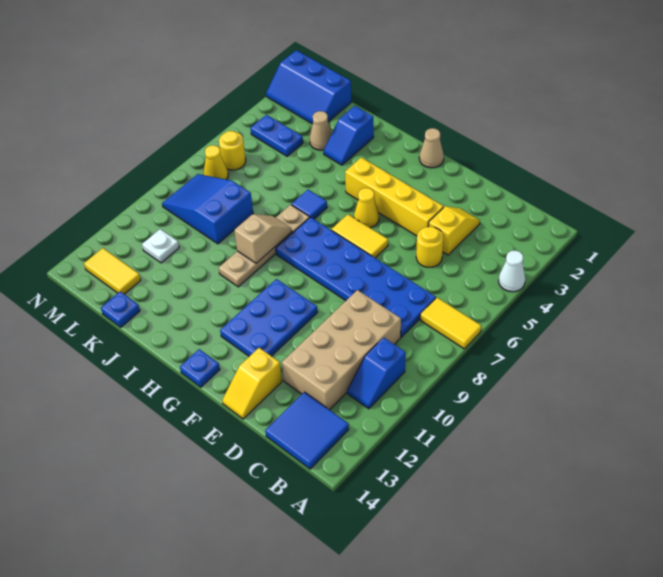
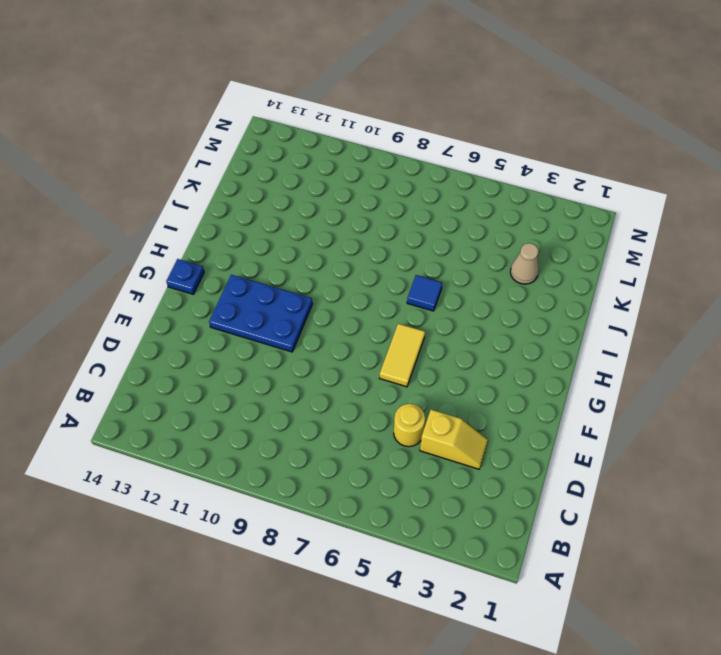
none -> white cone A4 level 1
none -> yellow tile A7:B7 level 1
none -> blue slope B10:B11 level 1 top 10

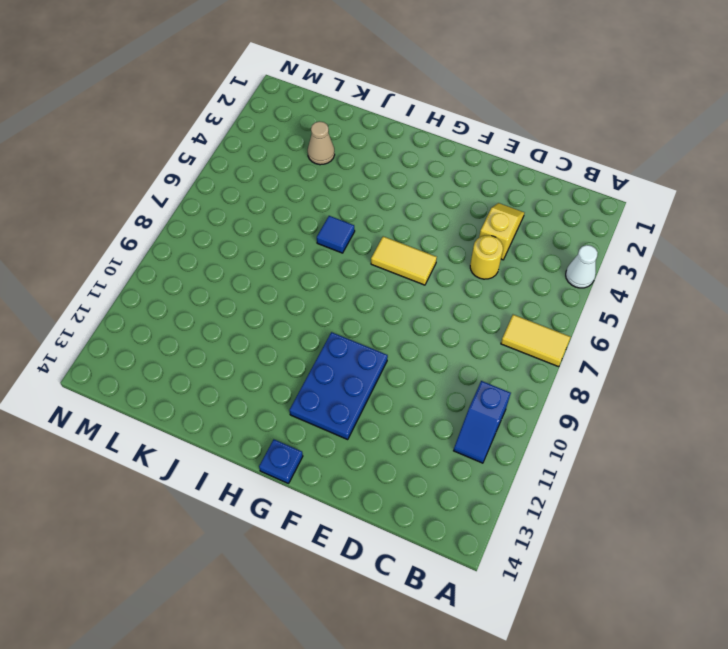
none -> blue tile B13:C14 level 1
none -> blue plate C7:H8 level 1
none -> tan brick C9:D12 level 1

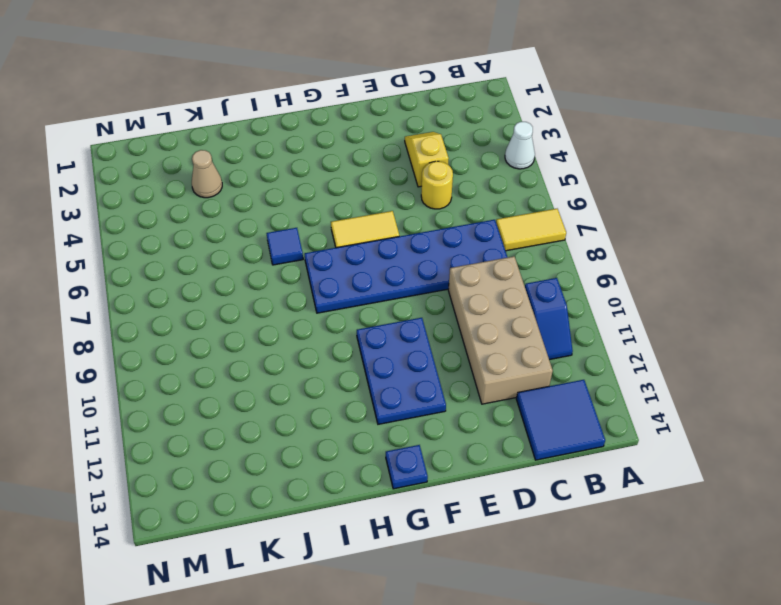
none -> yellow brick E4:H4 level 1
none -> yellow slope E13:E14 level 1 top 13
none -> tan cone G1 level 1

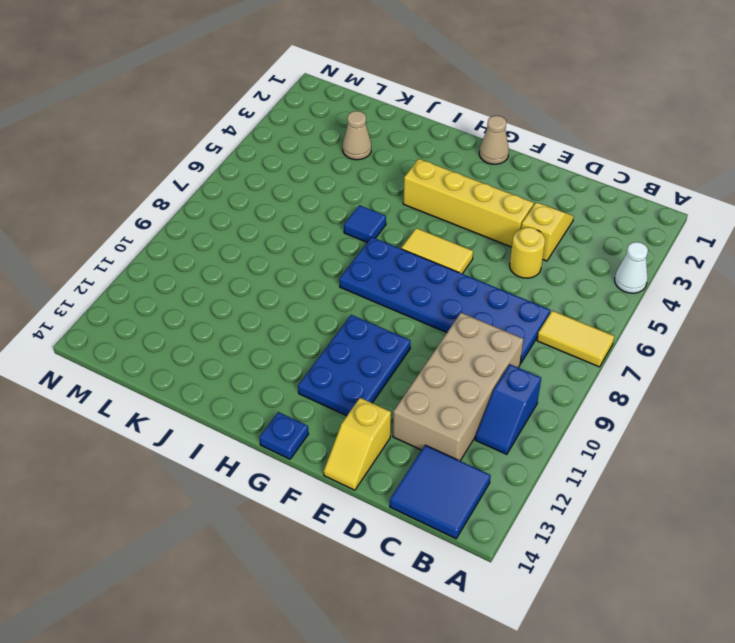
none -> yellow cone G5 level 1
none -> tan plate I7:I10 level 1
none -> blue slope J2:J3 level 1 top 2

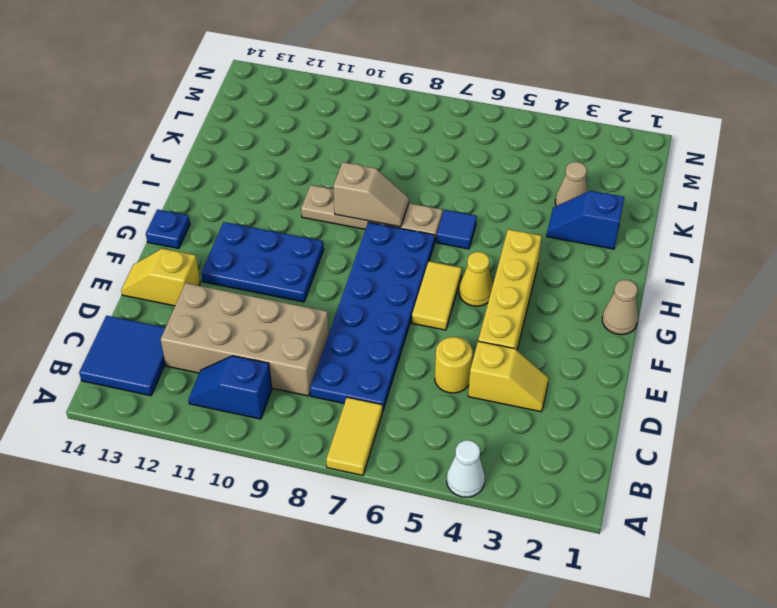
none -> blue slope K8:M9 level 1 top K
none -> blue plate K14 level 1
none -> blue slope L1:N2 level 1 top 1

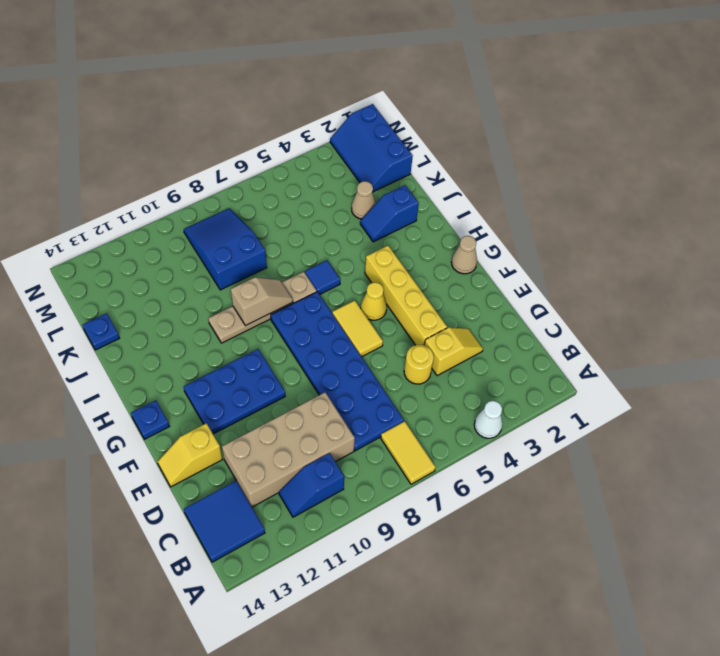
none -> blue plate L4:M4 level 1
none -> white plate L11 level 1
none -> yellow tile L13:M13 level 1

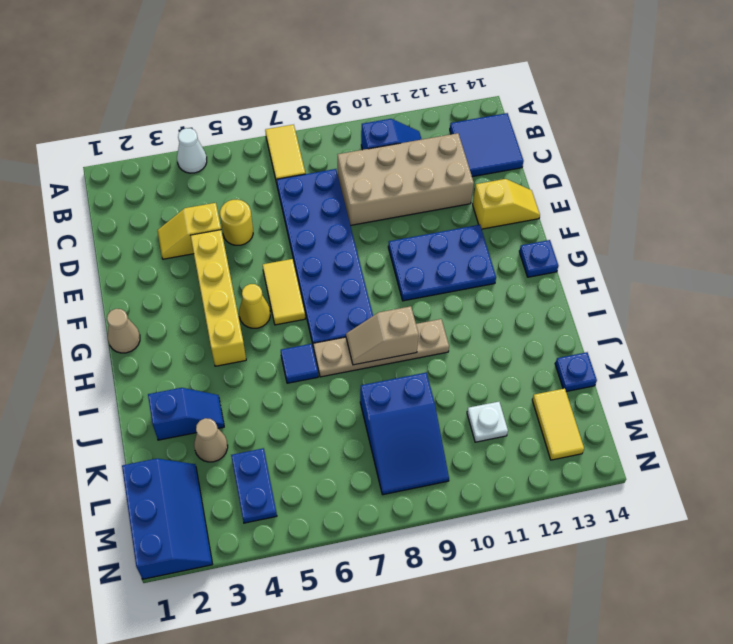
none -> yellow round brick M6 level 1
none -> yellow cone M7 level 1

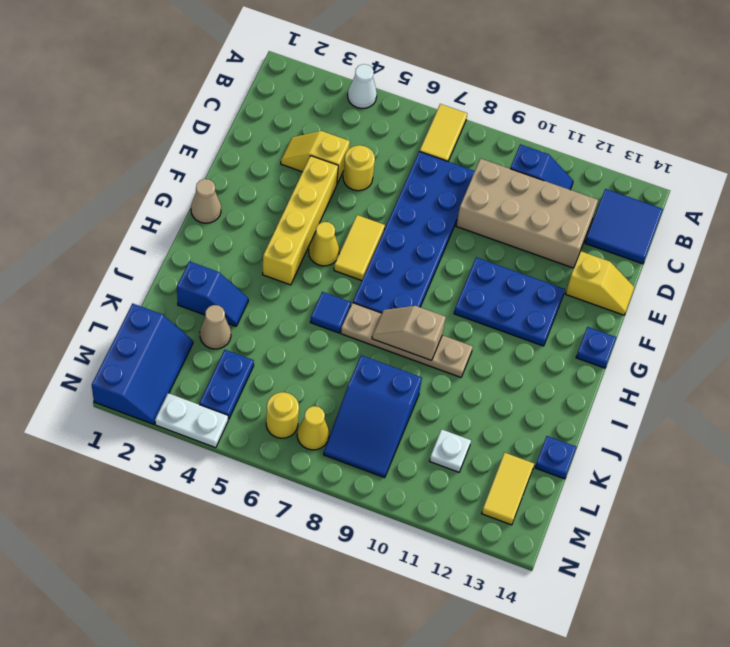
white plate N3:N4 level 1 -> none

